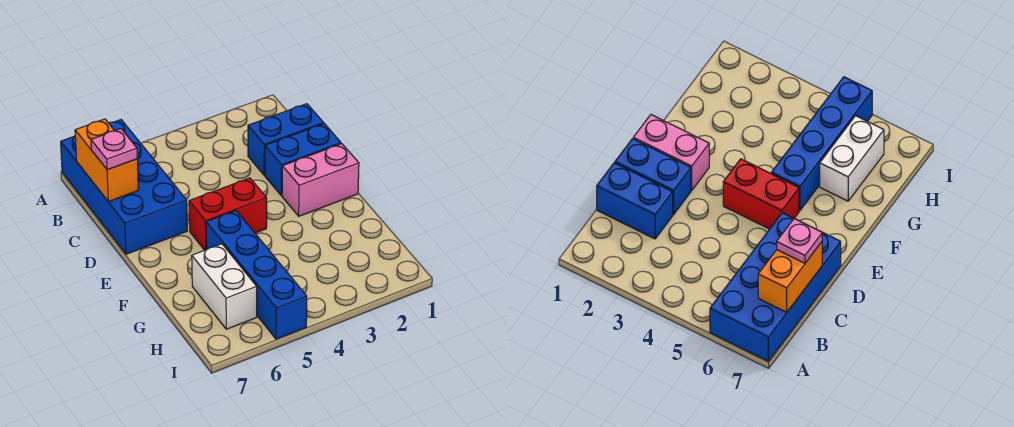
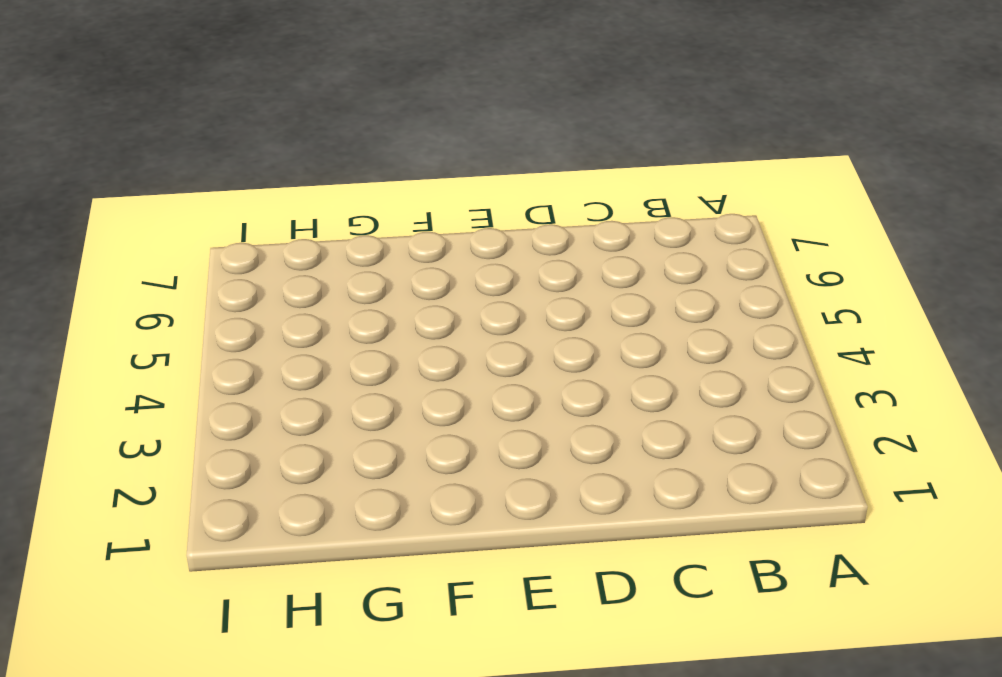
none -> blue brick A6:D7 level 1
none -> blue brick C1:C2 level 1

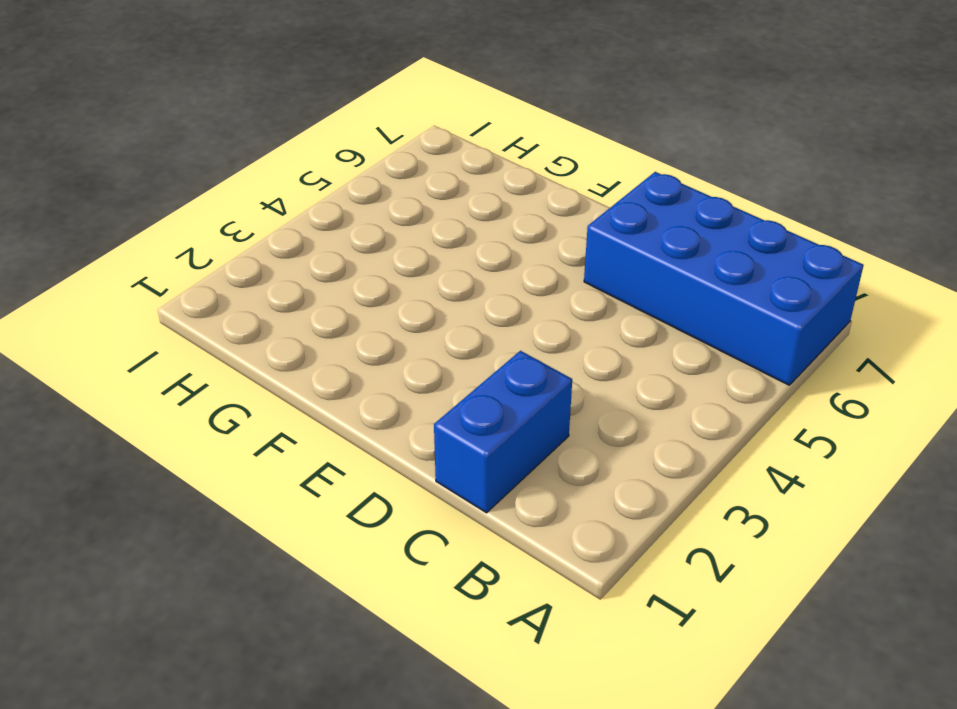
none -> blue brick D1:D2 level 1
none -> pink brick E1:E2 level 1

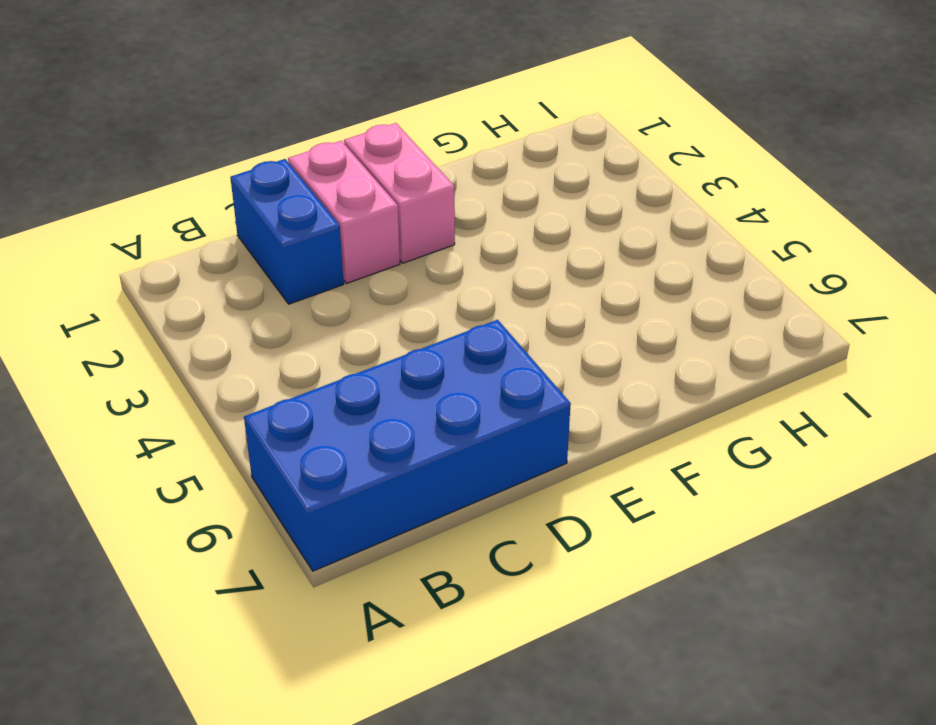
pink brick D1:D2 level 1 -> blue brick D1:D2 level 1
none -> red brick E4:E5 level 1
none -> blue brick F5:I5 level 1

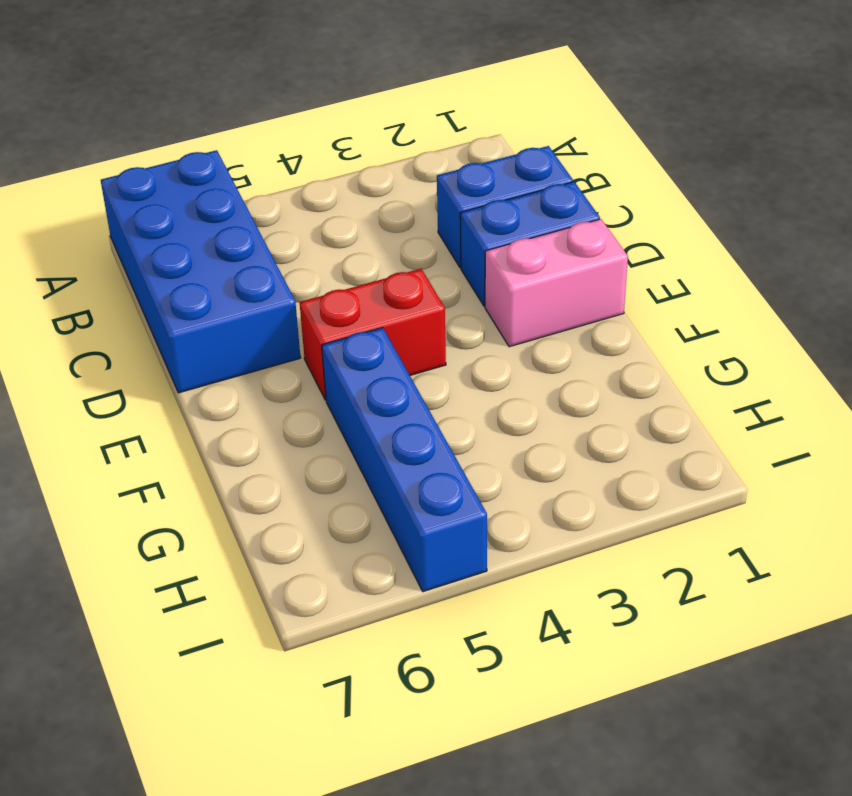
none -> white brick G6:H6 level 1
none -> orange brick B7:C7 level 2

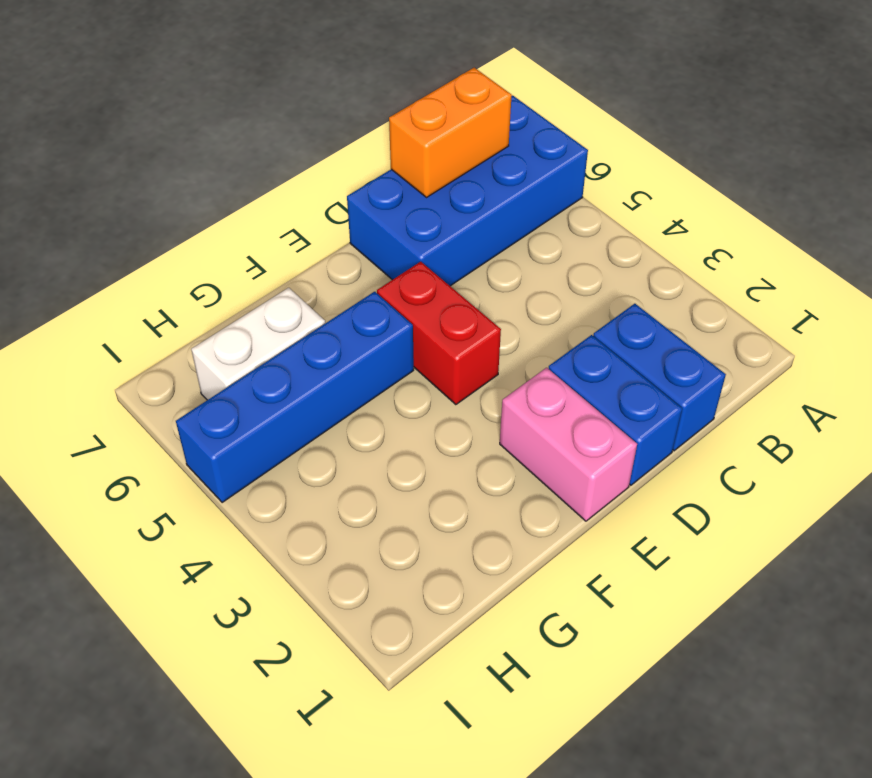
none -> pink plate C7 level 3

